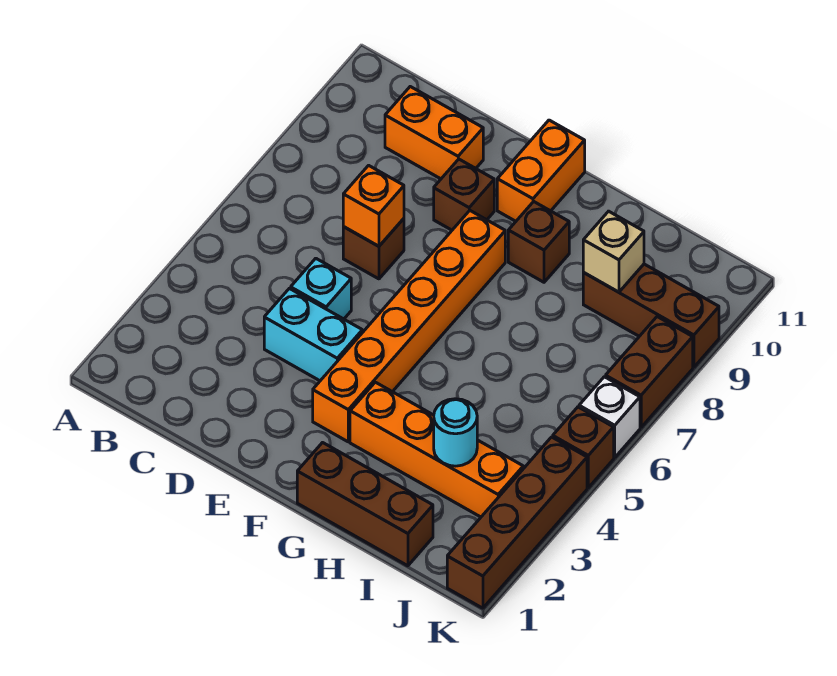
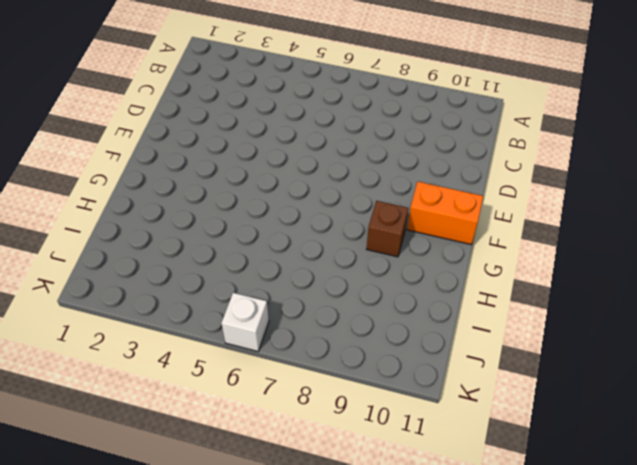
none -> orange brick C10:D10 level 1
none -> cyan brick D4:E4 level 1
none -> cyan brick D5 level 1

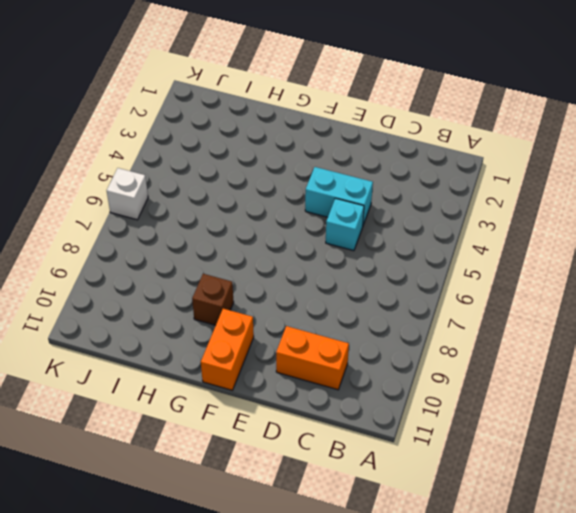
none -> brown brick D7 level 1
none -> brown brick E9 level 1
none -> orange brick F3:F8 level 1

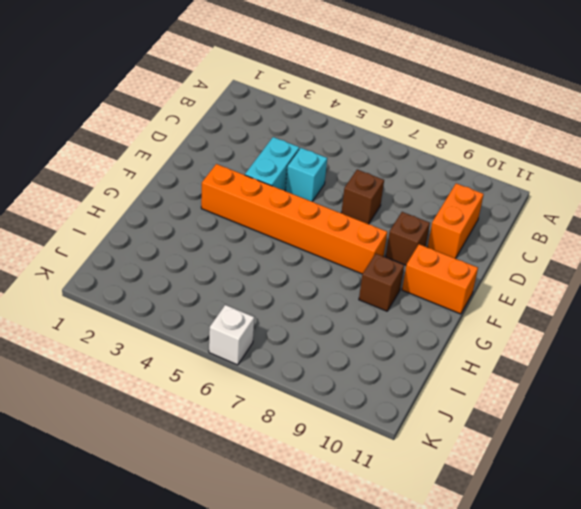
none -> brown brick G1:I1 level 1
none -> orange brick G3:J3 level 1
none -> brown brick I9:K9 level 1

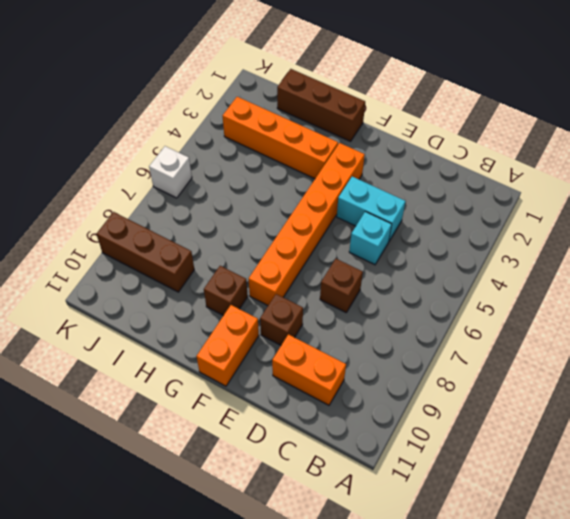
none -> brown brick K1:K4 level 1
none -> brown brick K5 level 1
none -> brown brick K7:K8 level 1

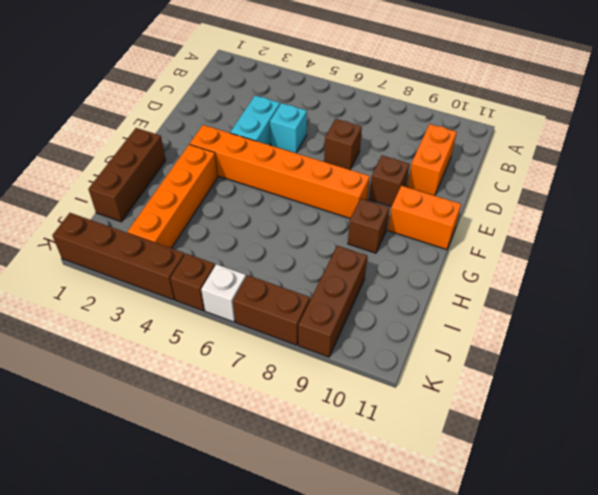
none -> orange brick D7 level 2
none -> cyan round brick I3 level 2
none -> tan brick I9 level 2

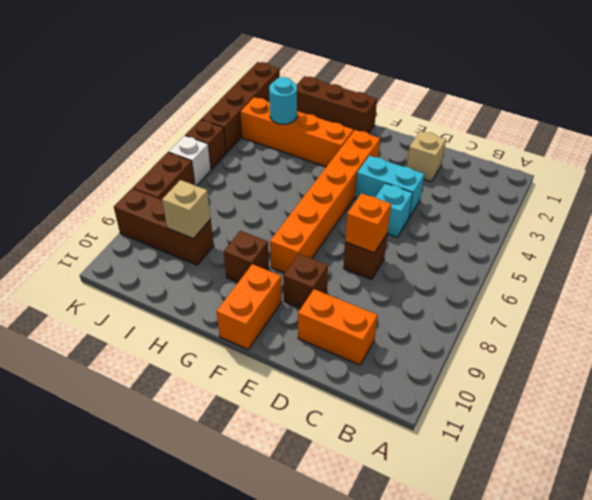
tan brick D2 level 1 -> none

